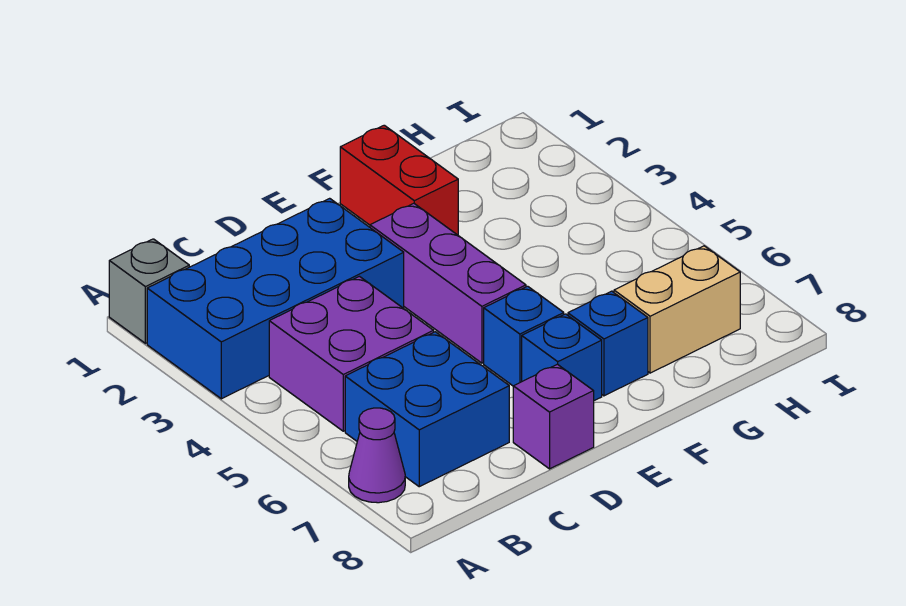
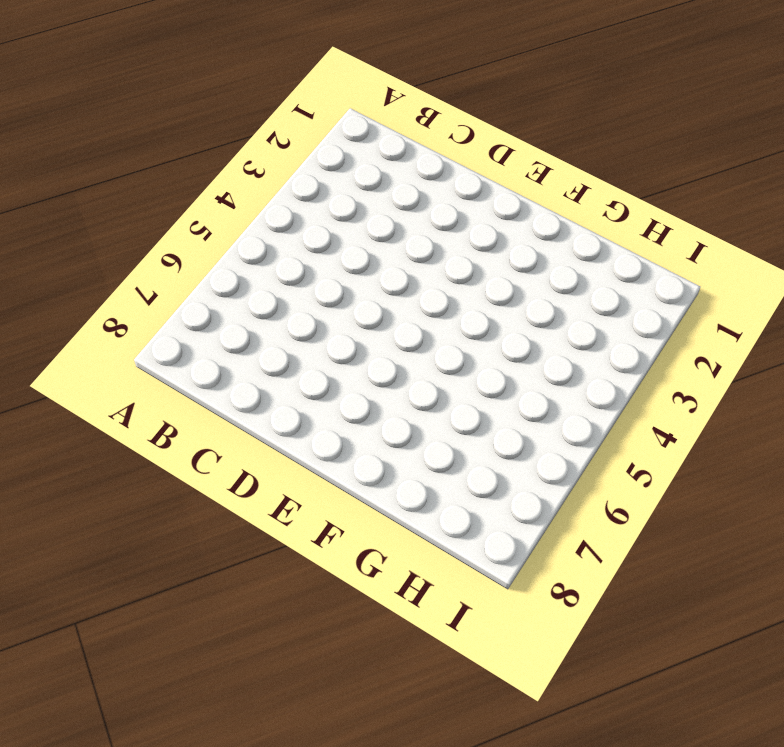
none -> grey brick A1 level 1
none -> blue brick A2:D3 level 1
none -> purple cone A7 level 1

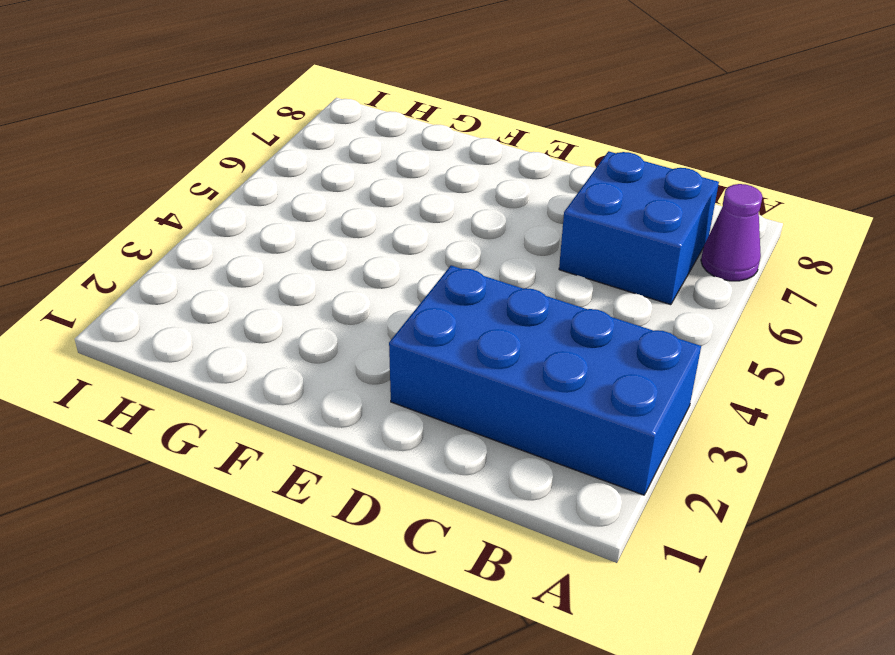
none -> grey brick A1 level 1
none -> purple brick B4:C5 level 1
none -> purple brick D8 level 1

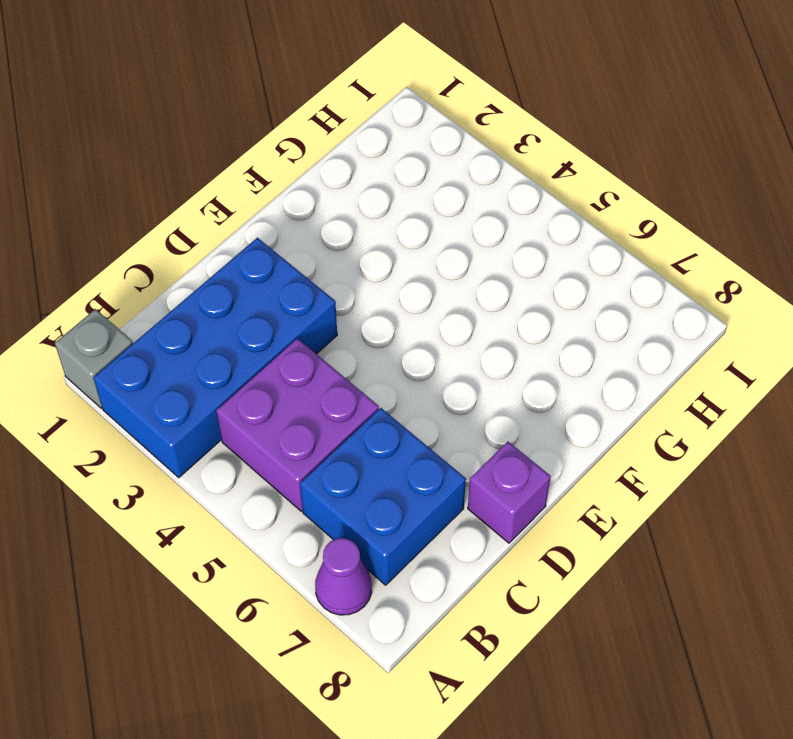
none -> purple brick E3:E5 level 1
none -> blue brick E6 level 1
none -> blue brick E7 level 1

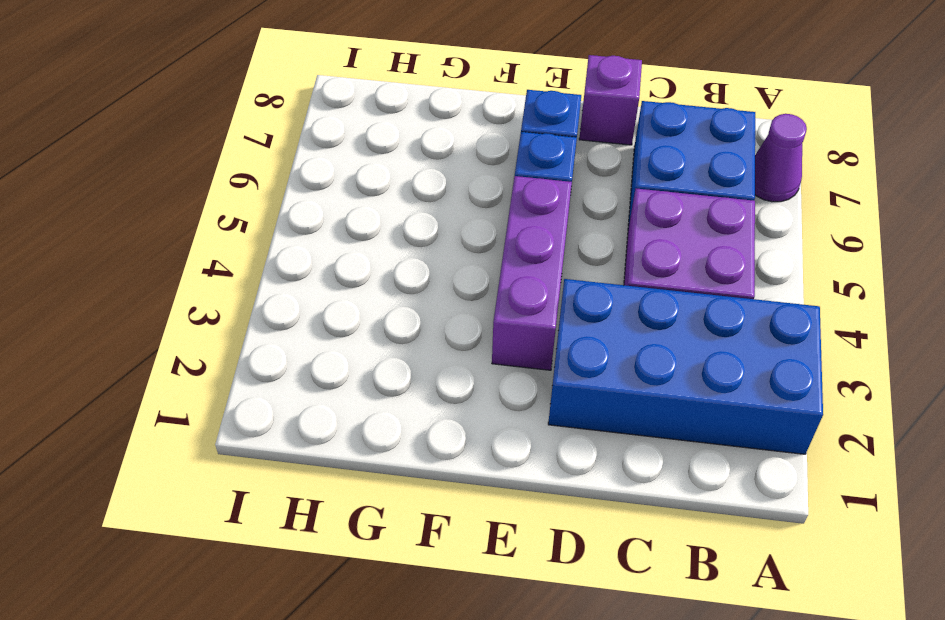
none -> grey brick A1 level 1
none -> red brick F1:F2 level 1
none -> blue brick F7 level 1

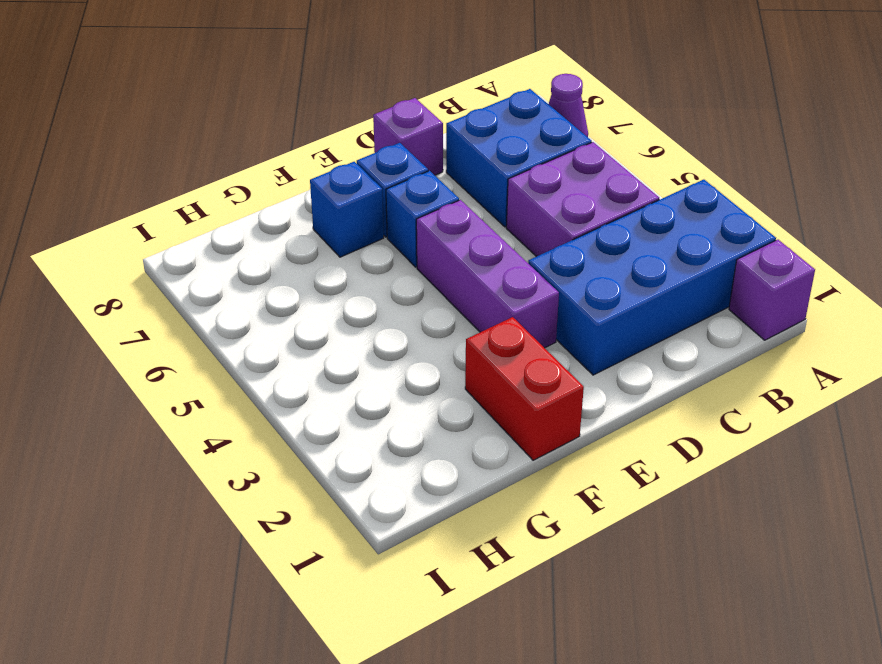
purple brick A1 level 1 -> grey brick A1 level 1
none -> tan brick G7:H7 level 1

